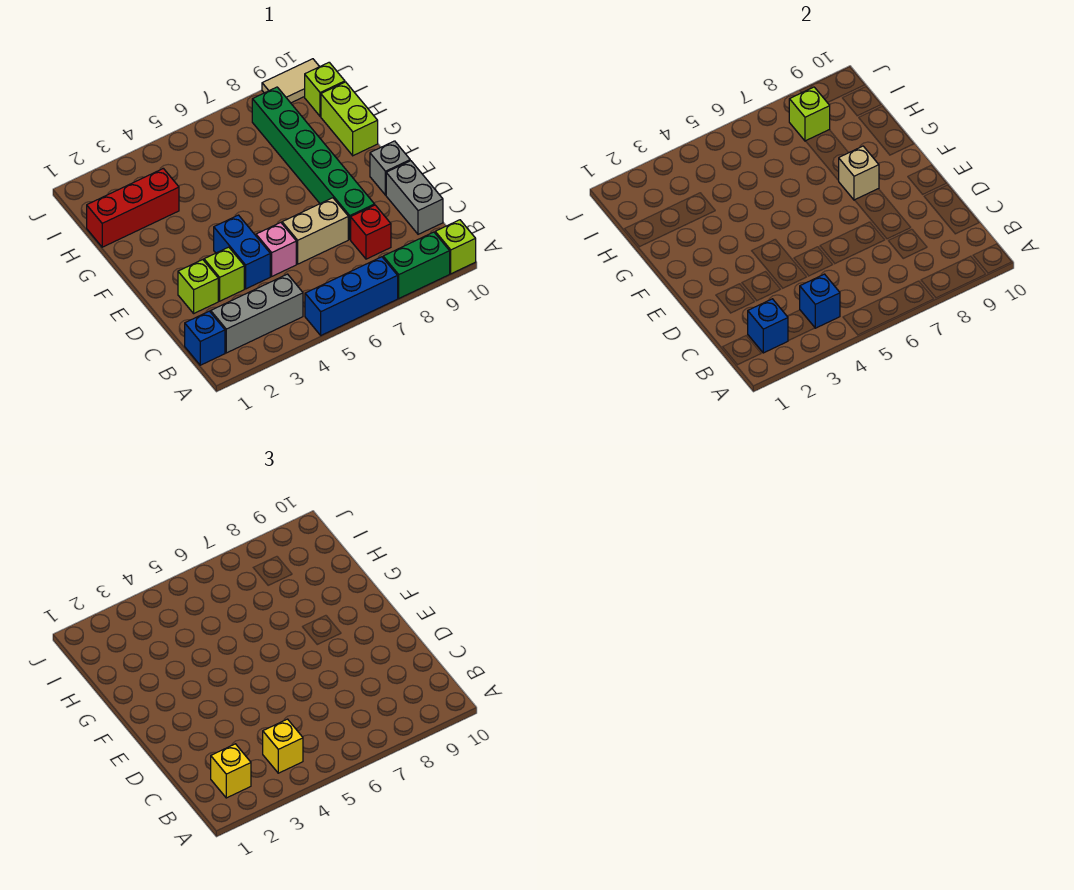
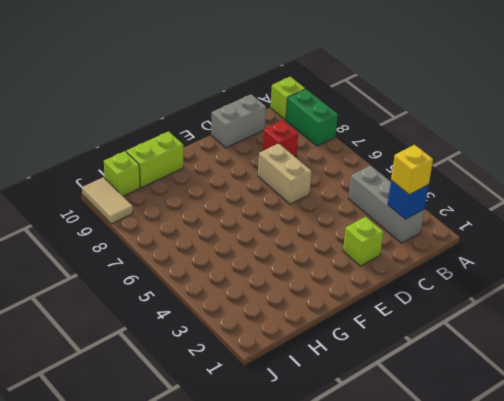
none -> blue brick A5:A7 level 1
none -> blue brick B1 level 1
none -> lime brick D3 level 1

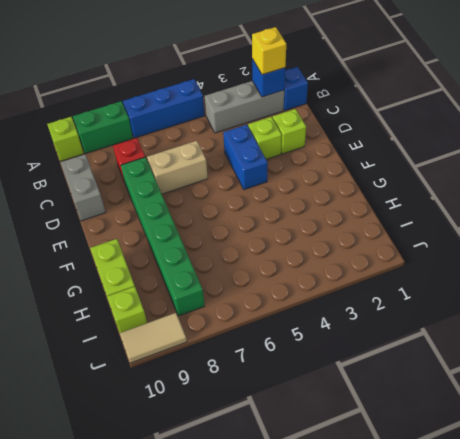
none -> pink brick D5 level 1
none -> grey brick E10 level 1
none -> red brick H1:H3 level 1

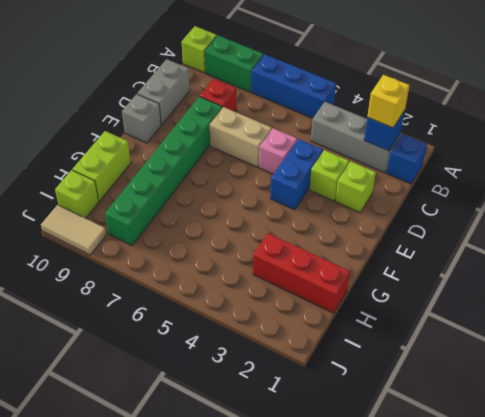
none -> blue brick B4 level 2
none -> tan brick F8 level 2
none -> lime brick I8 level 2

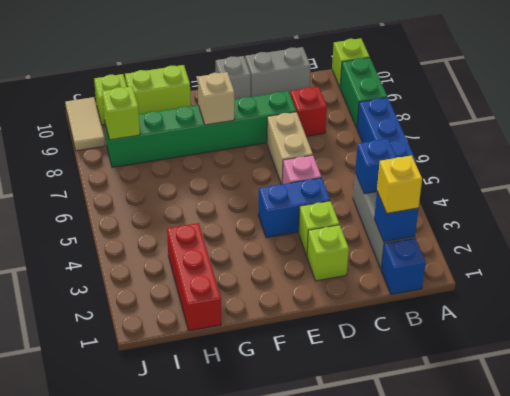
none -> yellow brick B4 level 3

